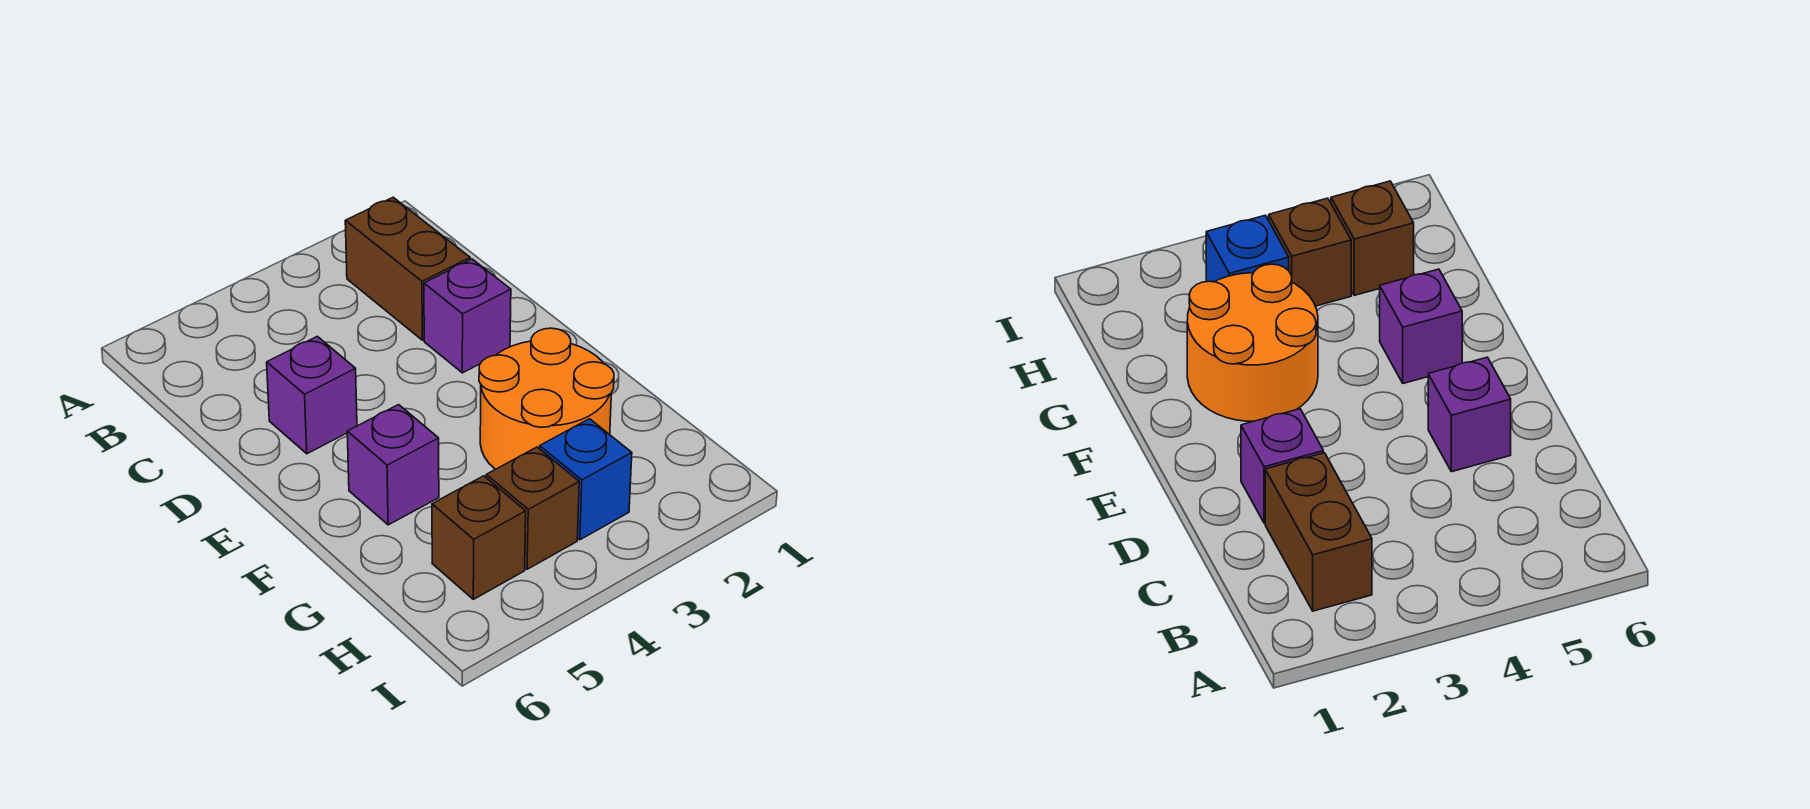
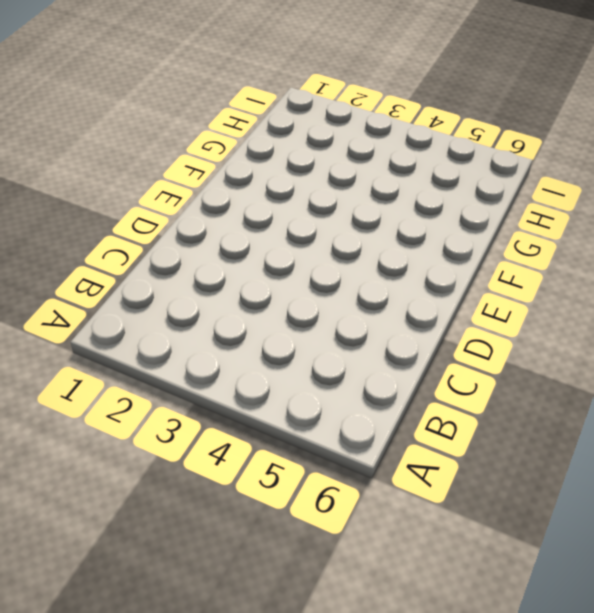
none -> brown brick B2:C2 level 1
none -> purple brick D2 level 1

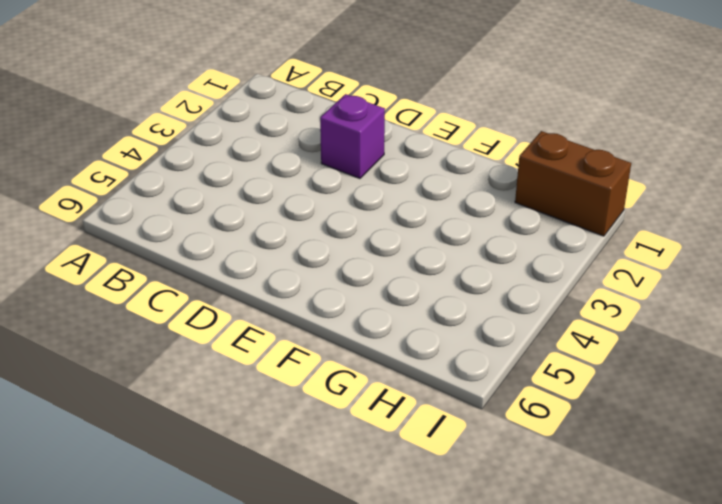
brown brick H1:I1 level 1 -> brown brick B2:C2 level 1
none -> purple brick D5 level 1
none -> orange round brick F2:G3 level 1

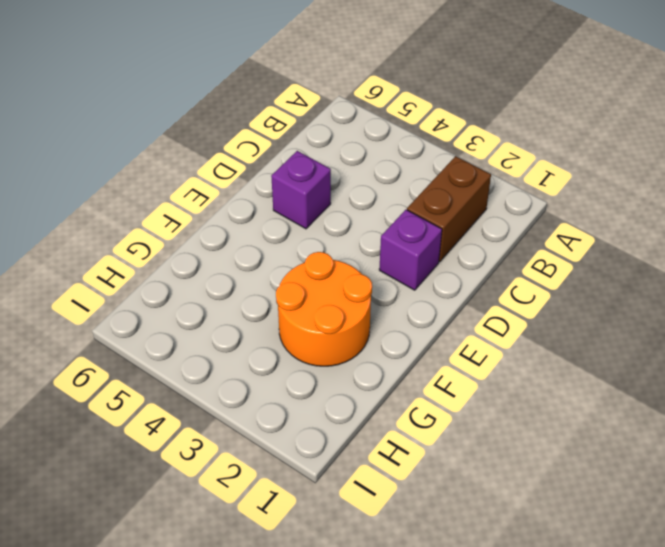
none -> purple brick F5 level 1
none -> blue brick H3 level 1

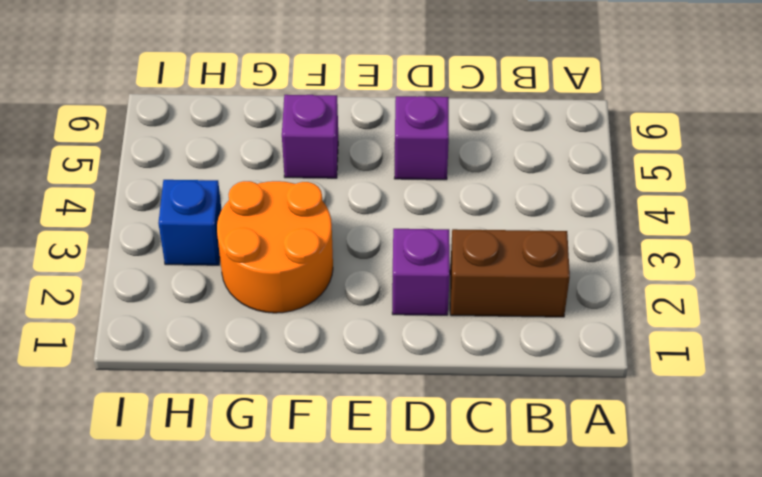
none -> brown brick H4 level 1
none -> brown brick H5 level 1

